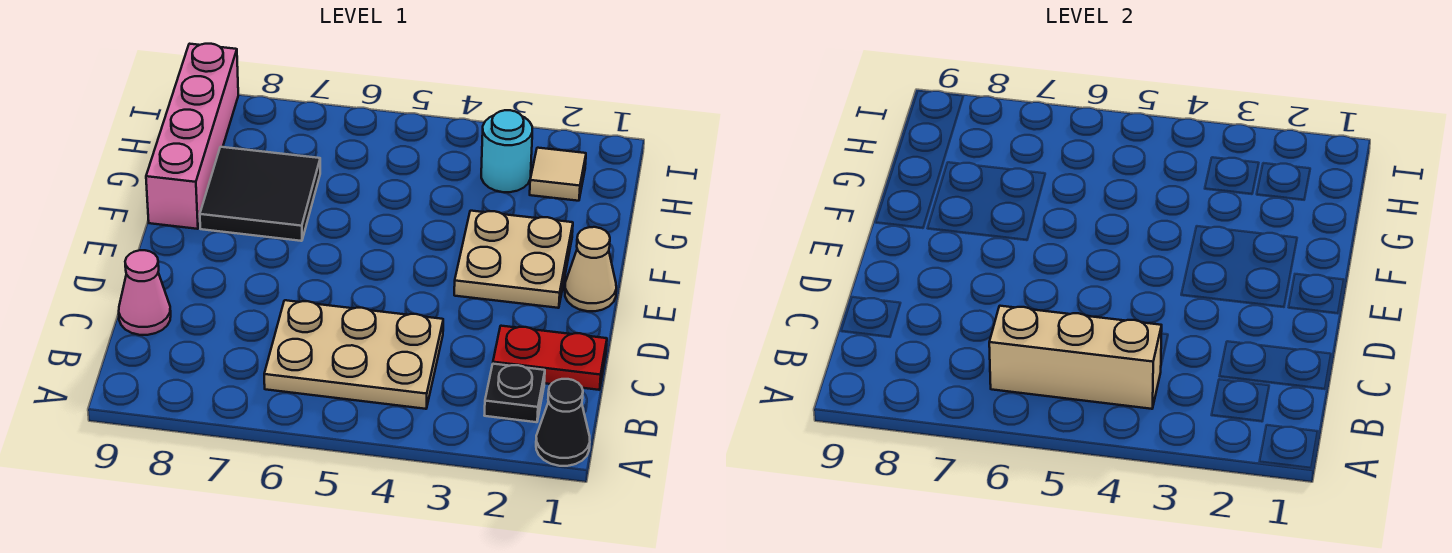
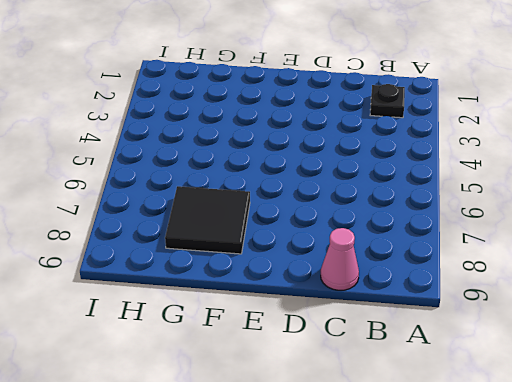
none -> black cone A1 level 1
none -> tan plate B4:C6 level 1
none -> red plate C1:C2 level 1

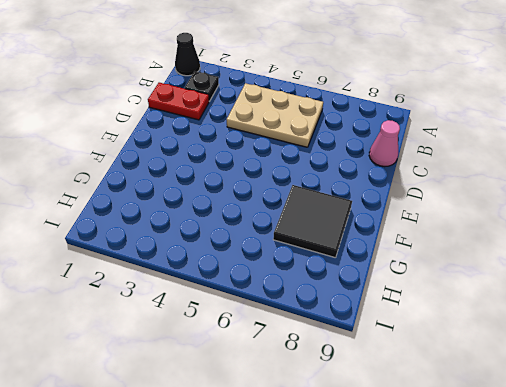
none -> tan cone E1 level 1
none -> tan plate E2:F3 level 1
none -> pink brick F9:I9 level 1

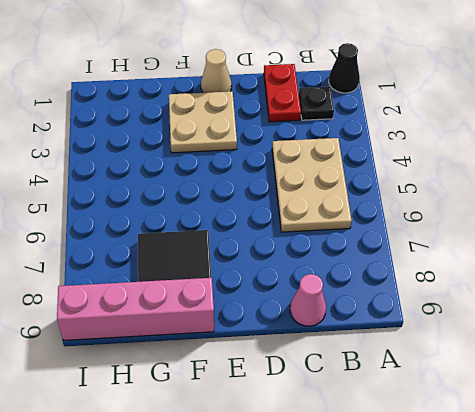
none -> tan tile H2 level 1
none -> cyan round brick H3 level 1
none -> tan brick B4:B6 level 2

